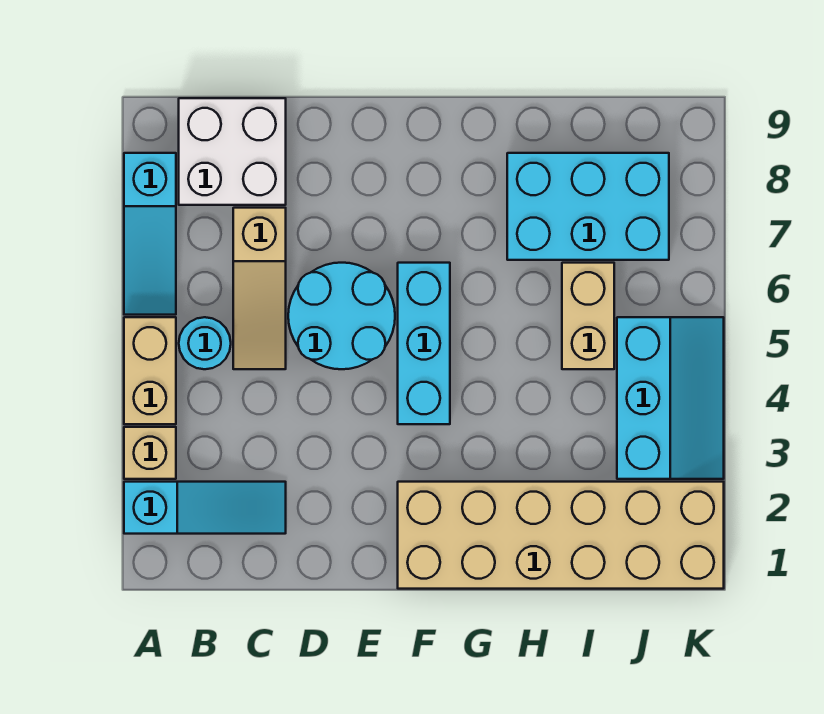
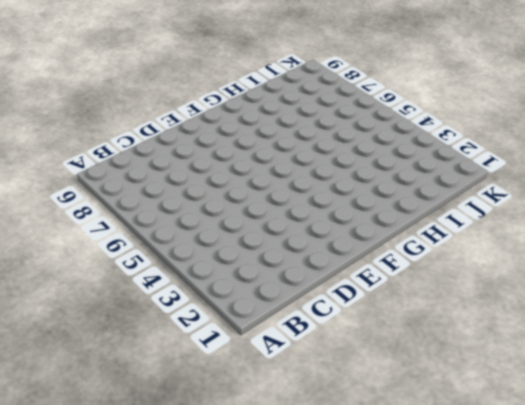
none -> cyan slope A2:C2 level 1 top A
none -> tan brick A3 level 1
none -> tan brick A4:A5 level 1

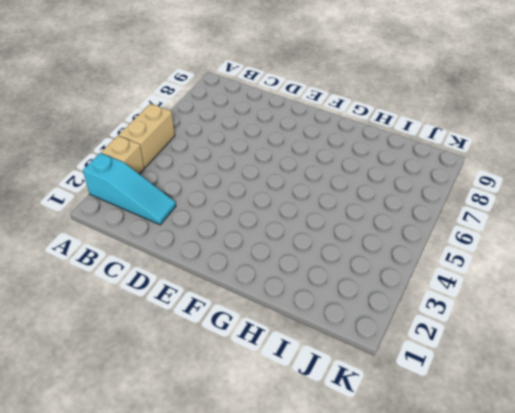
none -> cyan slope A6:A8 level 1 top 8
none -> cyan round brick B5 level 1
none -> white brick B8:C9 level 1

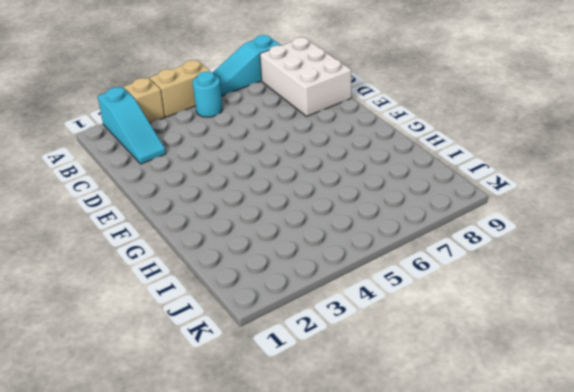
white brick B8:D9 level 1 -> white brick B8:C9 level 1
none -> tan slope C5:C7 level 1 top 7
none -> cyan round brick D5:E6 level 1
none -> tan brick F1:K2 level 1

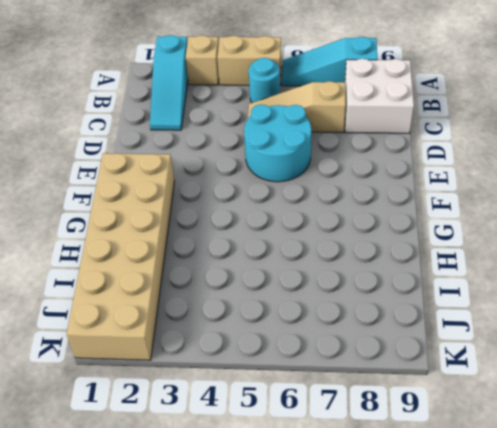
none -> cyan brick F4:F6 level 1
none -> cyan brick H7:J8 level 1
none -> tan brick I5:I6 level 1

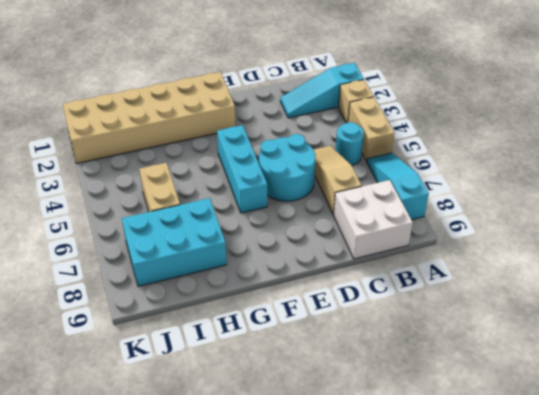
none -> cyan slope J3:K5 level 1 top J

